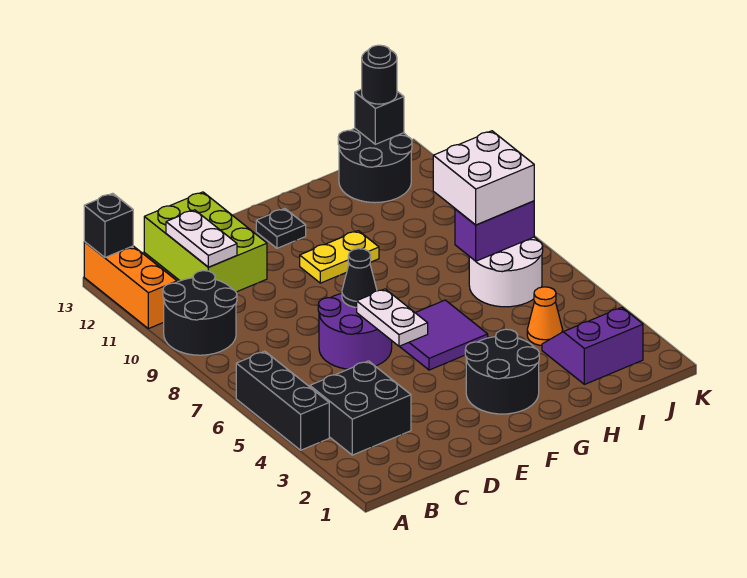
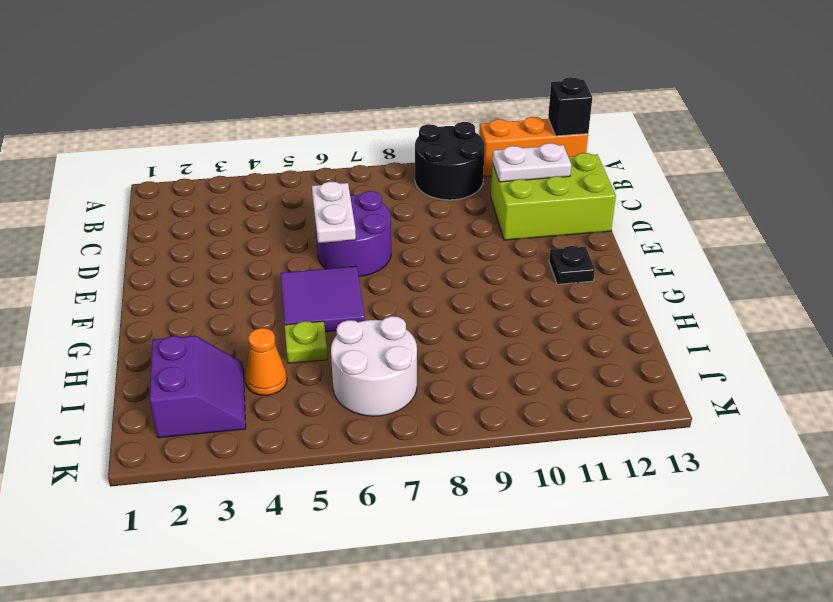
white plate D6:E6 level 2 -> white plate E5:E6 level 2
lime plate H5 level 1 -> none
none -> black brick A4:A6 level 1
none -> black brick B3:C4 level 1
none -> black round brick F2:G3 level 1

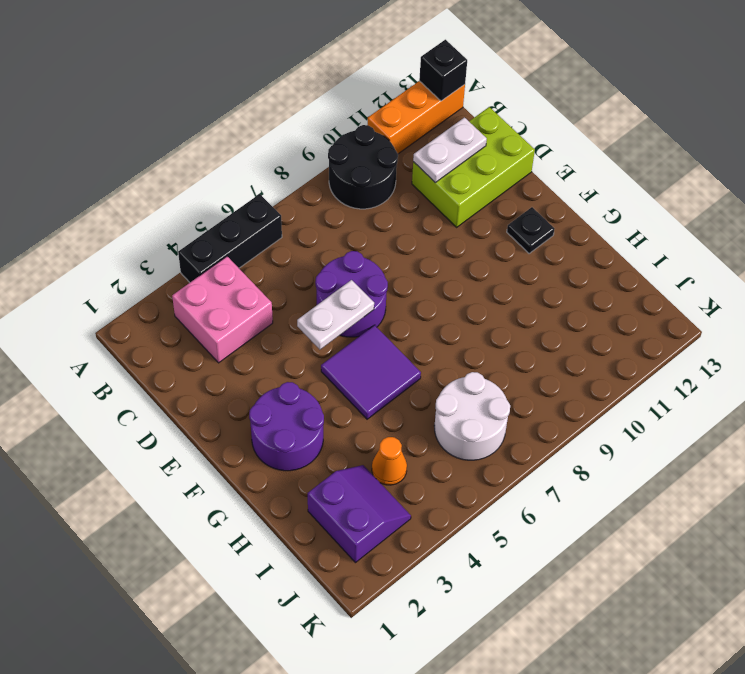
pink brick B3:C4 level 1 -> black brick B3:C4 level 1
purple round brick F2:G3 level 1 -> black round brick F2:G3 level 1
none -> yellow plate F10:G10 level 1
none -> black round brick I12:J13 level 1
none -> black cone E7 level 2

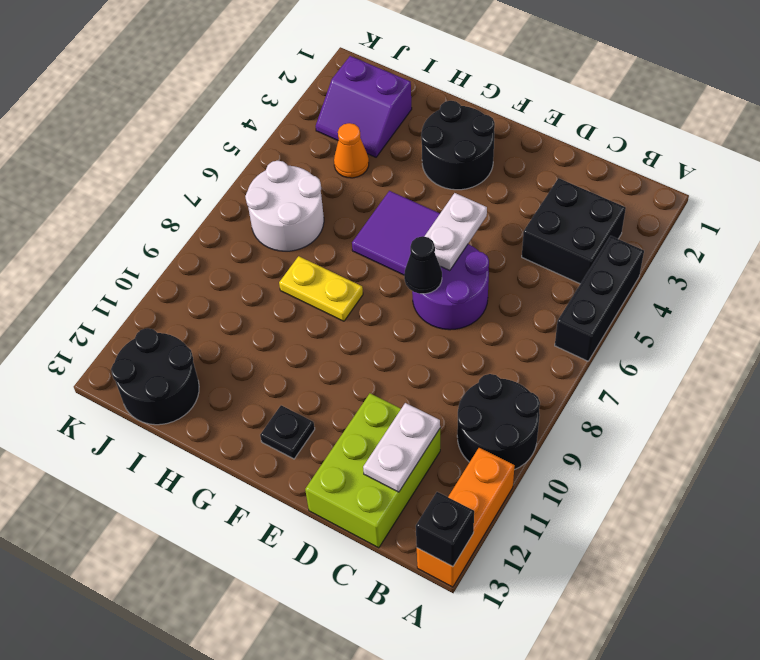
yellow plate G8:H8 level 1 -> yellow plate F10:G10 level 1
none -> purple brick I7:J7 level 2
none -> black brick J13 level 2
none -> white brick I7:J8 level 3

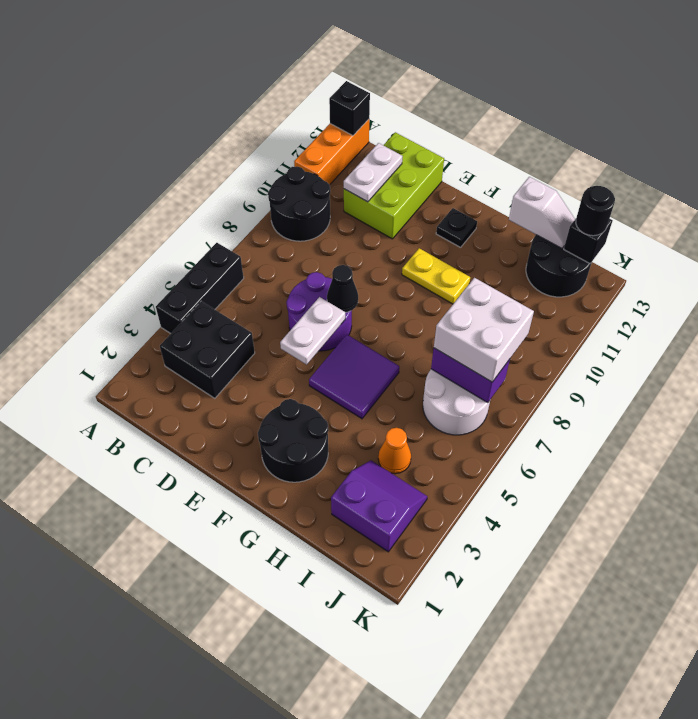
white slope H13:I13 level 2 top H -> none

